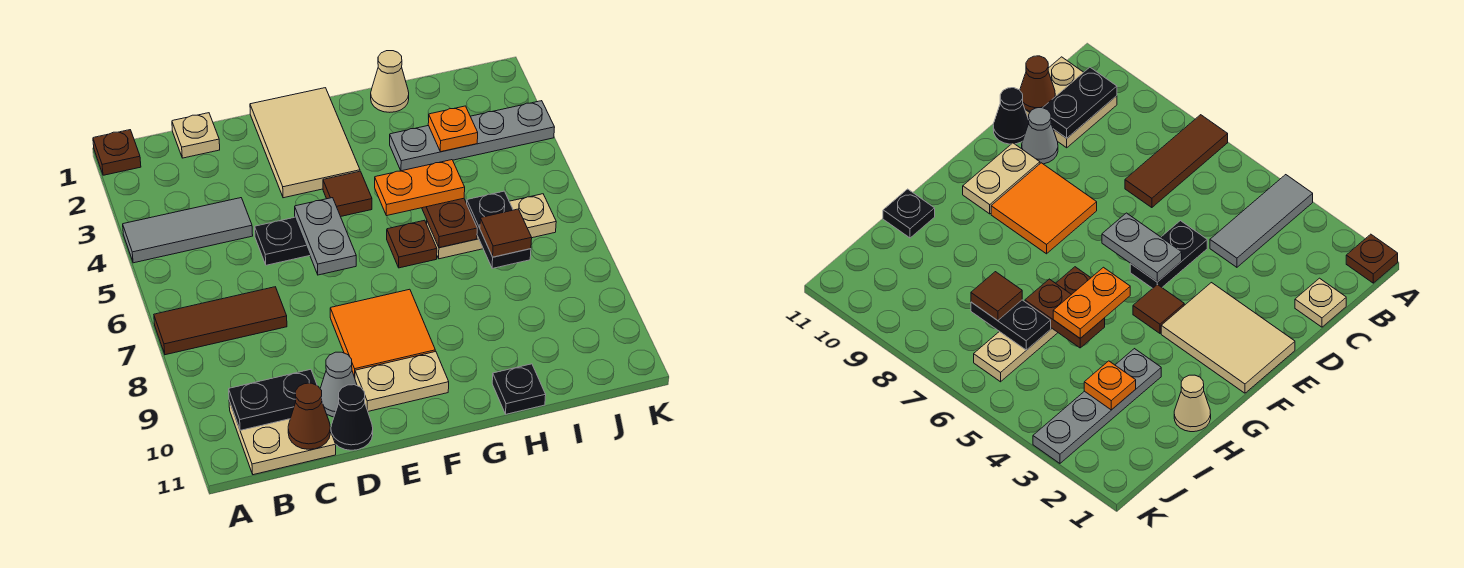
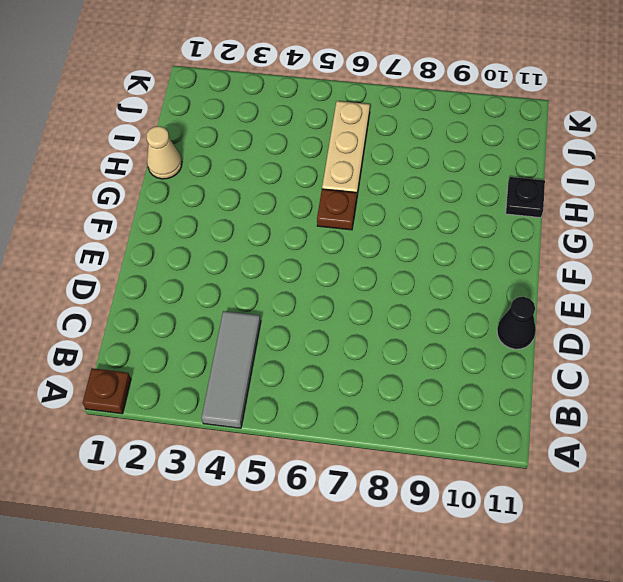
none -> brown tile A7:C7 level 1
none -> tan plate B10:C11 level 1
none -> tan plate C1 level 1

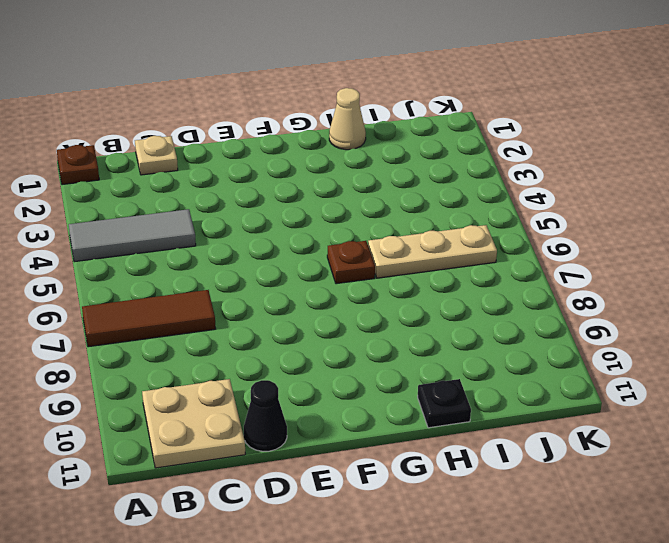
none -> black plate D5:E5 level 1
none -> grey cone D10 level 1
none -> tan tile E1:F3 level 1

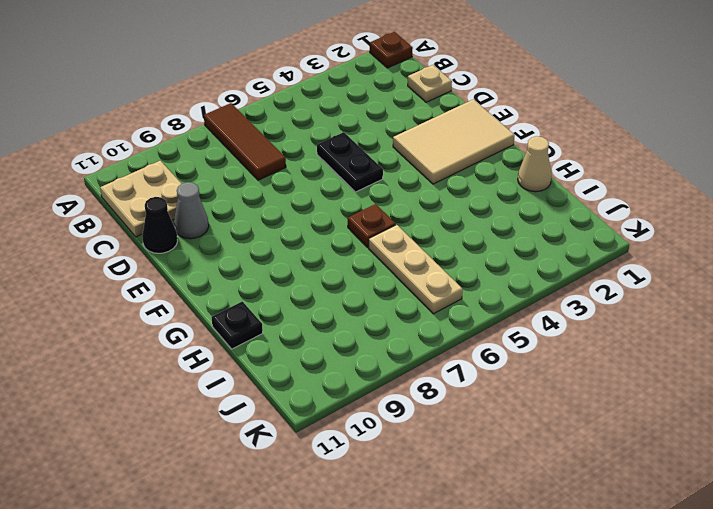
none -> grey tile A4:C4 level 1
none -> orange tile E8:F9 level 1
none -> tan plate E10:F10 level 1

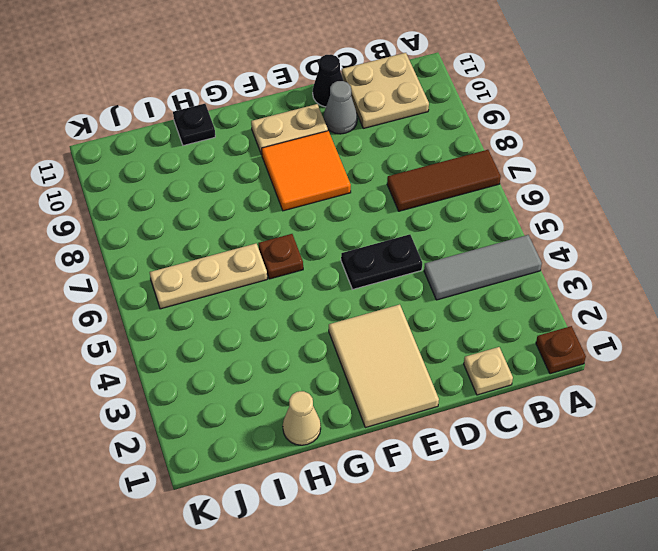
none -> brown tile F4 level 1
none -> grey plate H3:K3 level 1
none -> black plate B10:C10 level 2

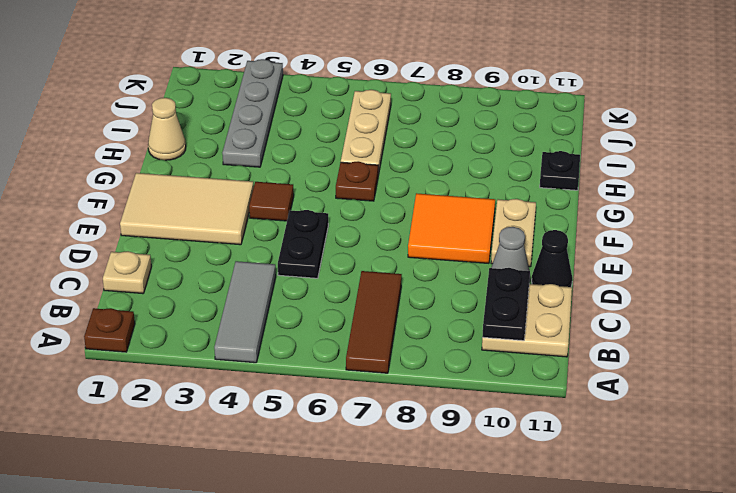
none -> brown cone C11 level 2
none -> grey plate E5:E6 level 2
none -> brown plate H5:H6 level 2

